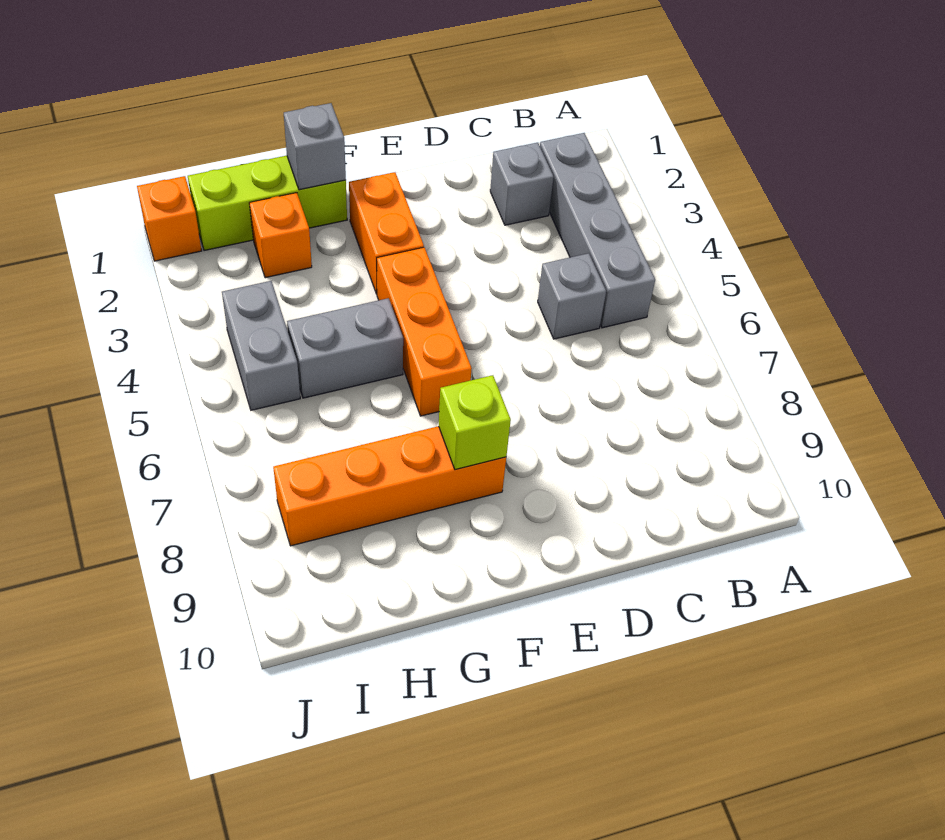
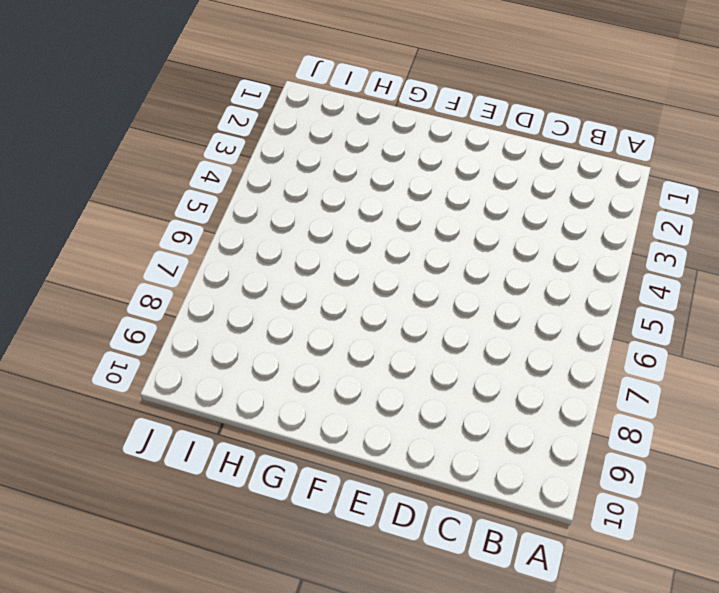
none -> grey brick B2:B5 level 1
none -> grey brick C2 level 1
none -> grey brick C5 level 1

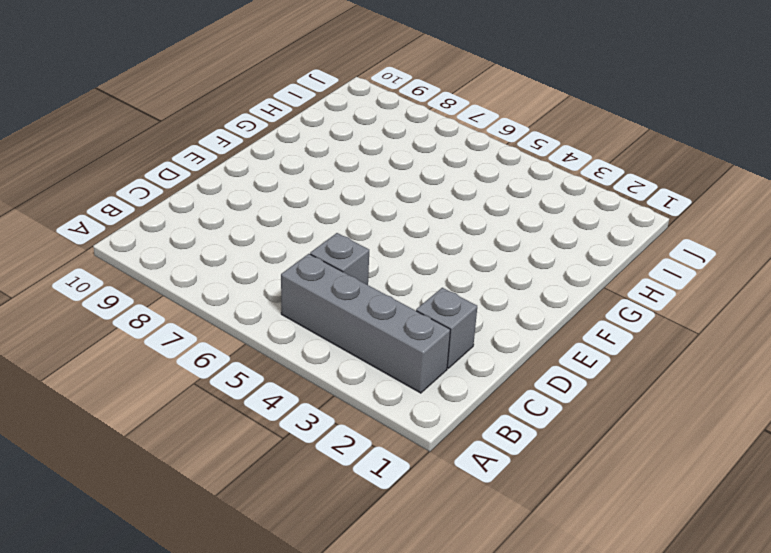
none -> orange brick F2:F3 level 1
none -> orange brick F4:F6 level 1
none -> orange brick F8:I8 level 1

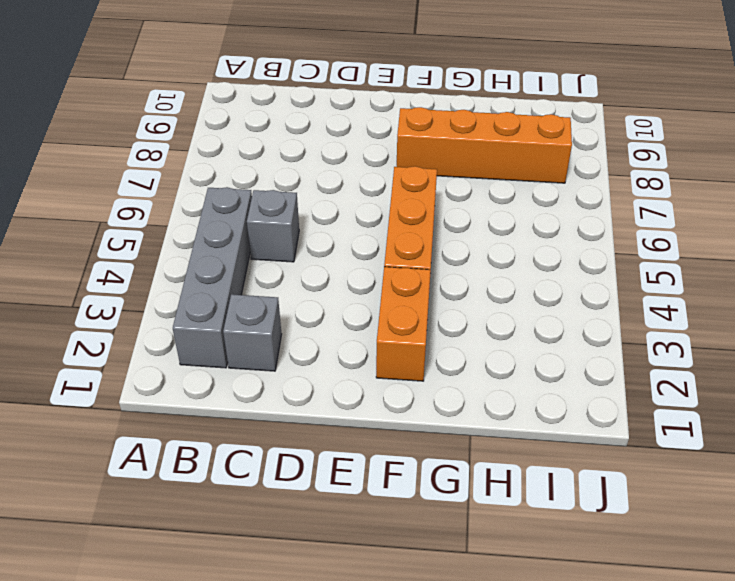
none -> lime brick G1:I1 level 1
none -> grey brick G5:H5 level 1
none -> orange brick H2 level 1

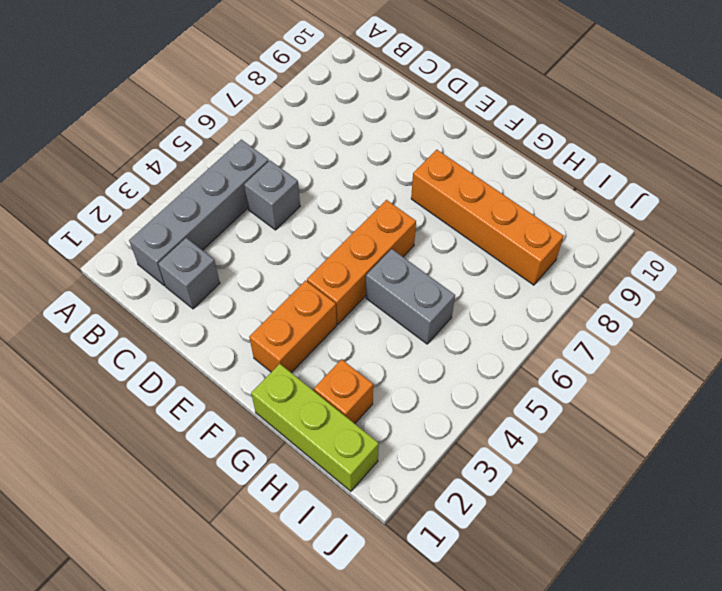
none -> grey brick I4:I5 level 1
none -> orange brick J1 level 1
none -> lime brick F8 level 2

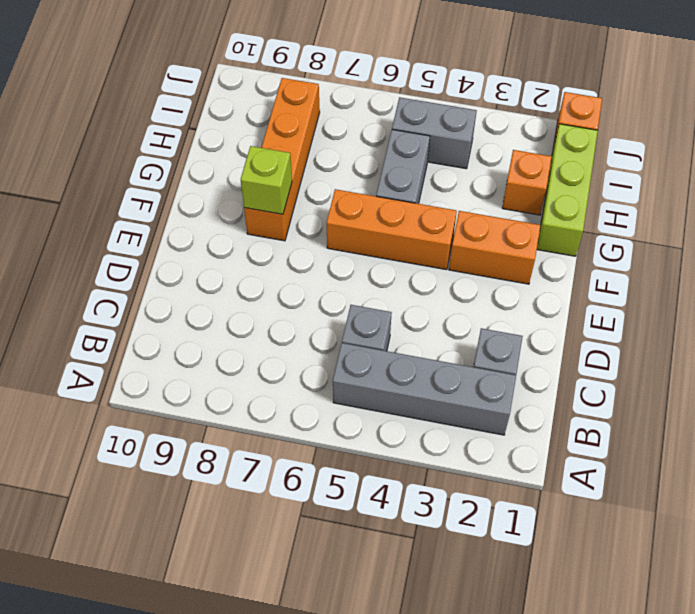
none -> grey brick G1 level 2

